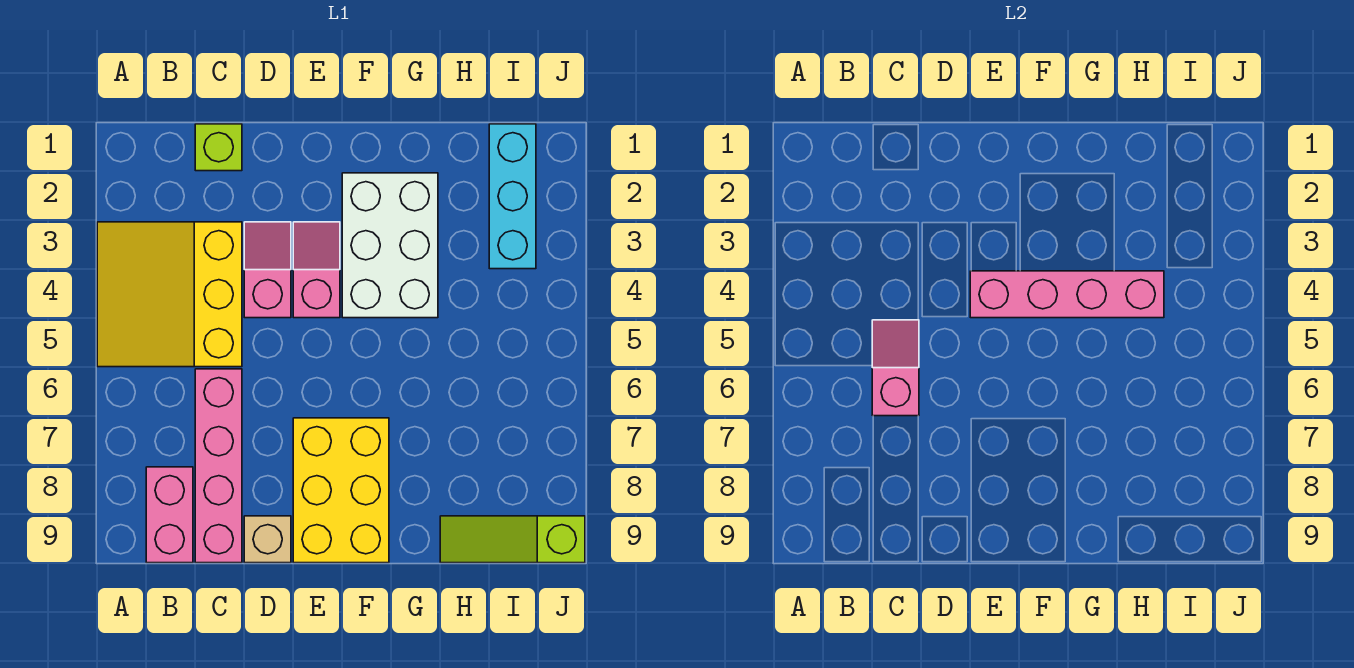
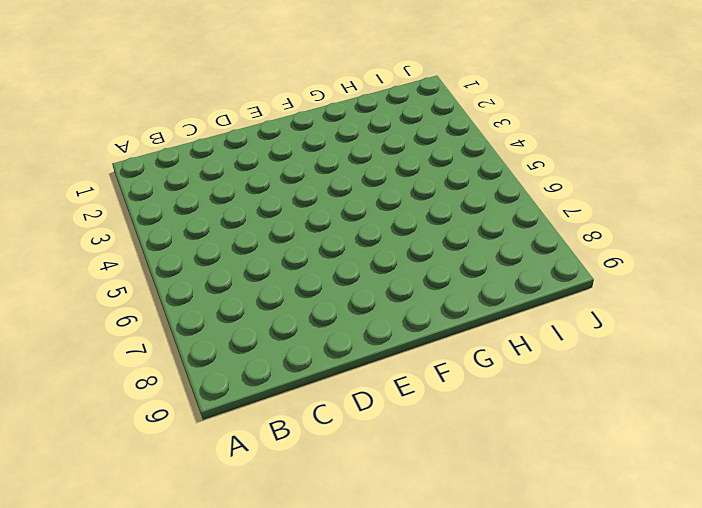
none -> yellow slope A3:C5 level 1 top C
none -> pink brick B8:B9 level 1
none -> lime brick C1 level 1

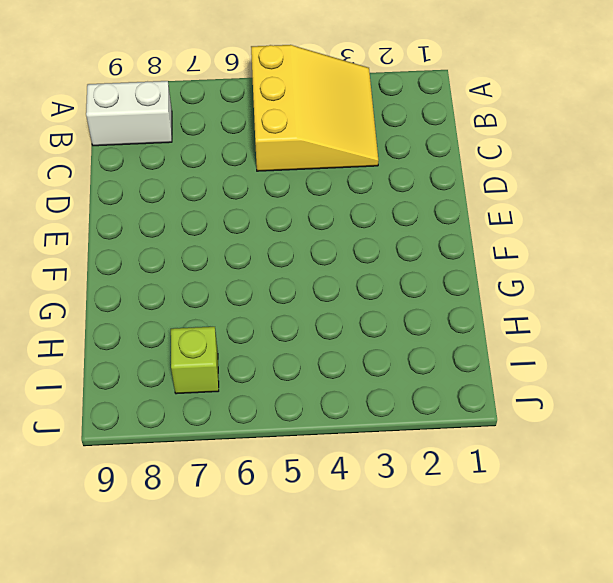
yellow slope A3:C5 level 1 top 5 -> yellow slope A3:C5 level 1 top C
white brick B8:B9 level 1 -> pink brick B8:B9 level 1
lime brick I7 level 1 -> lime brick C1 level 1
none -> pink brick C6:C9 level 1
none -> pink slope D3:D4 level 1 top 4
none -> tan brick D9 level 1

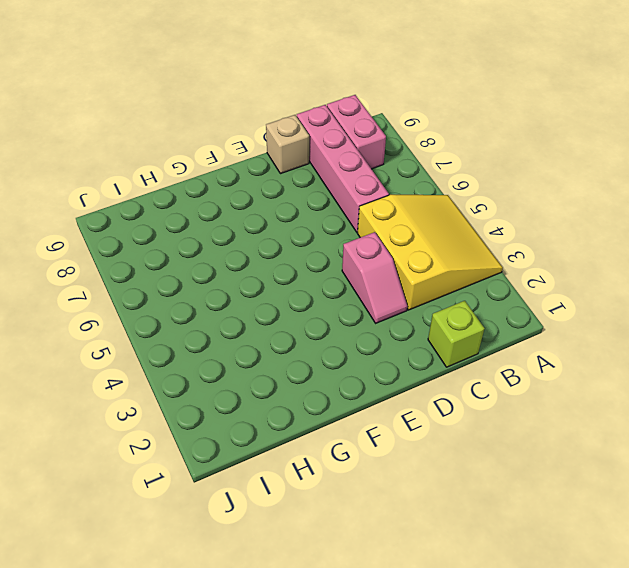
none -> pink slope E3:E4 level 1 top 4
none -> yellow brick E7:F9 level 1
none -> white brick F2:G4 level 1

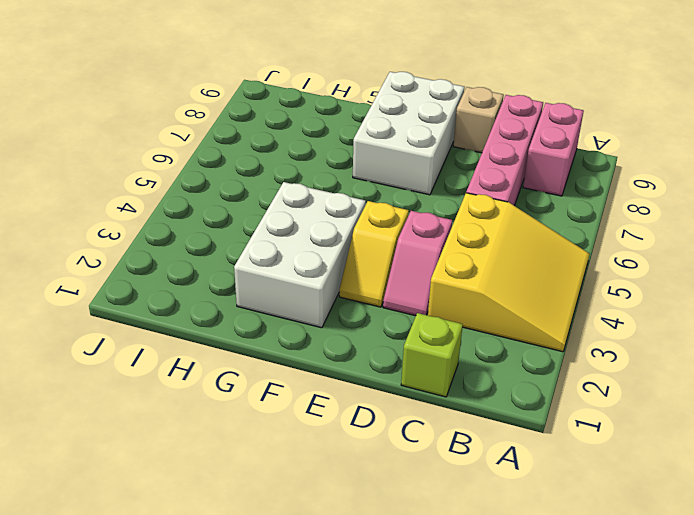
yellow slope E3:E4 level 1 top 4 -> pink slope E3:E4 level 1 top 4
white brick E7:F9 level 1 -> yellow brick E7:F9 level 1
none -> lime slope H9:J9 level 1 top J
none -> cyan brick I1:I3 level 1
none -> pink slope C5:C6 level 2 top 6

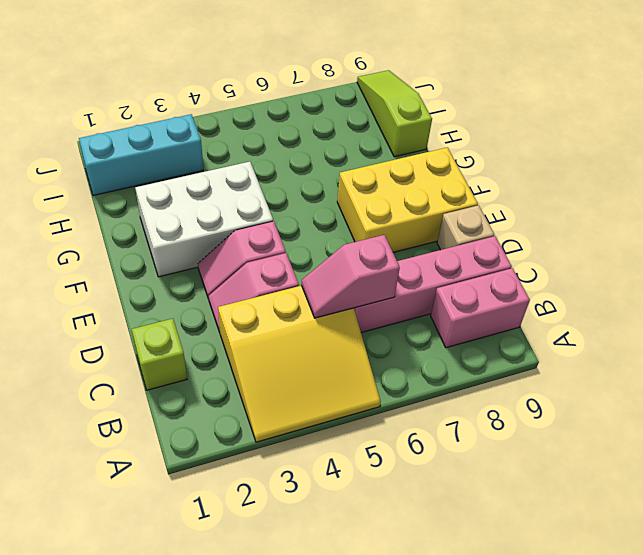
lime slope H9:J9 level 1 top H -> lime slope H9:J9 level 1 top J
none -> pink brick E4:H4 level 2

